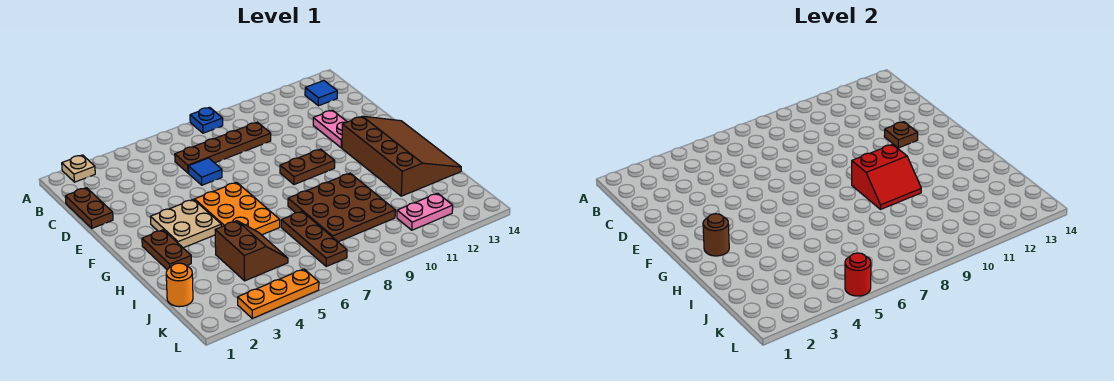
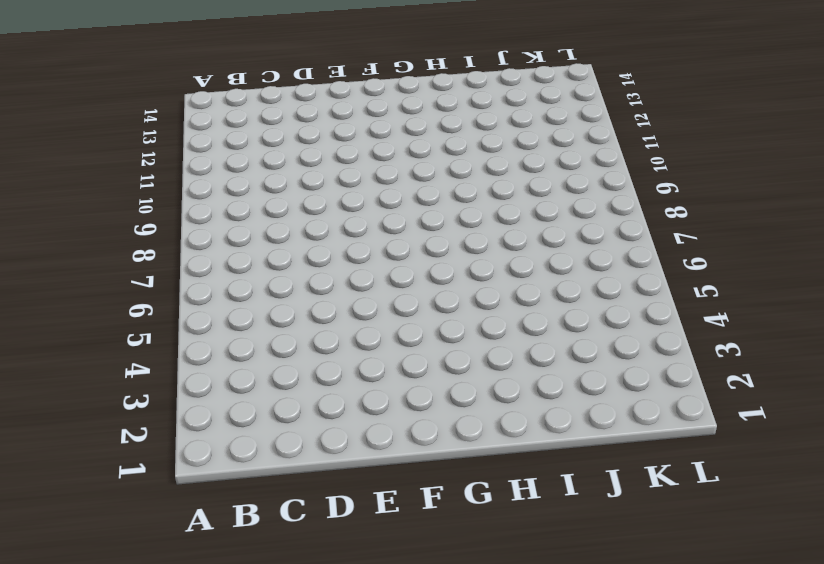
none -> tan plate A2 level 1
none -> blue plate A8 level 1
none -> blue tile B13 level 1

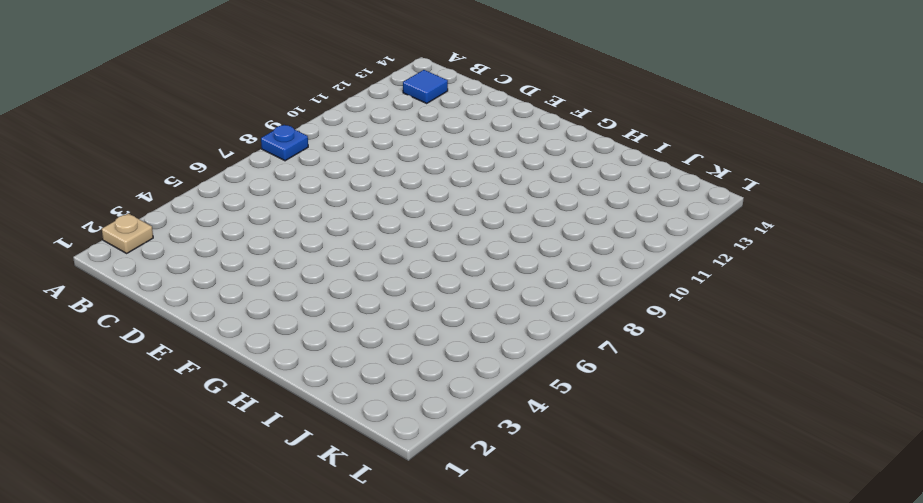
none -> brown plate C1:D1 level 1
none -> brown plate C6:C9 level 1
none -> blue tile D6 level 1

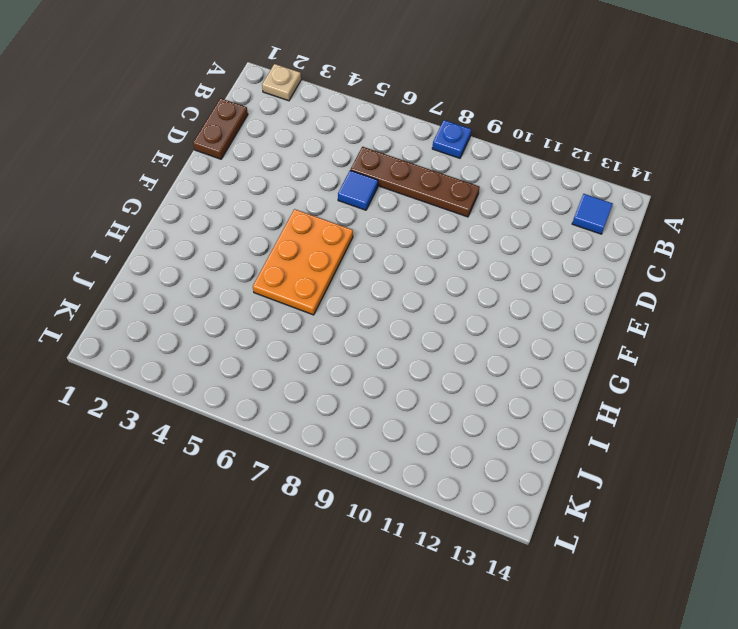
none -> pink plate D12:E12 level 1
none -> tan plate F3:G4 level 1
none -> brown plate F9:F10 level 1

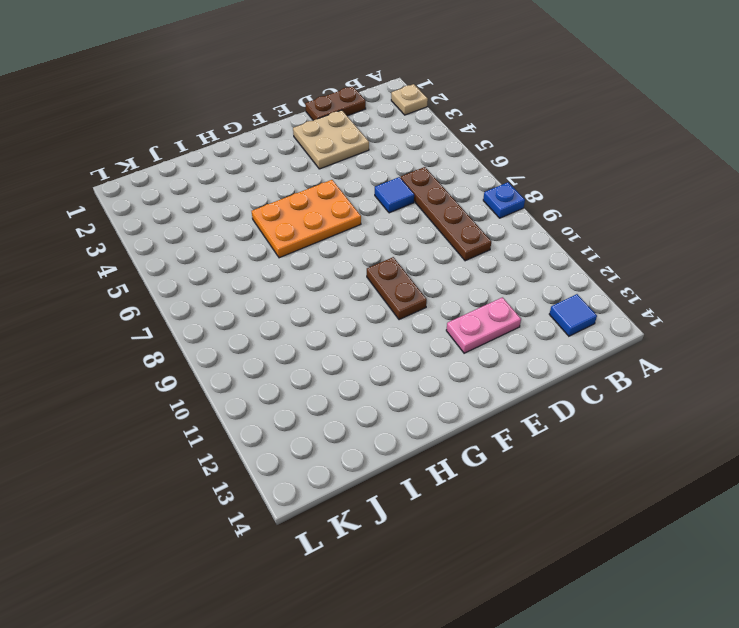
tan plate D2:E3 level 1 -> tan plate F3:G4 level 1
none -> brown slope F12:I14 level 1 top 12
none -> brown plate G2:H2 level 1
none -> brown plate H8:J10 level 1

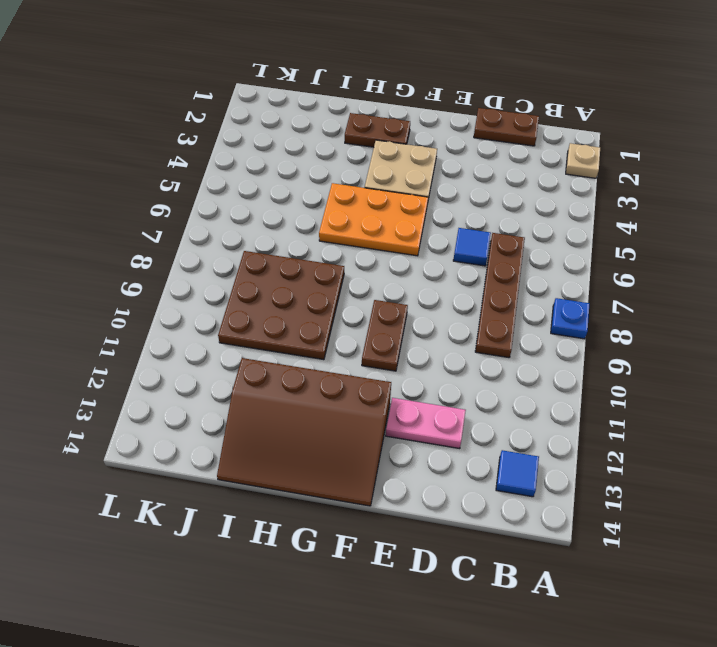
none -> brown slope I4:J5 level 1 top 4
none -> brown plate I7:K7 level 1
none -> orange round brick J1 level 1

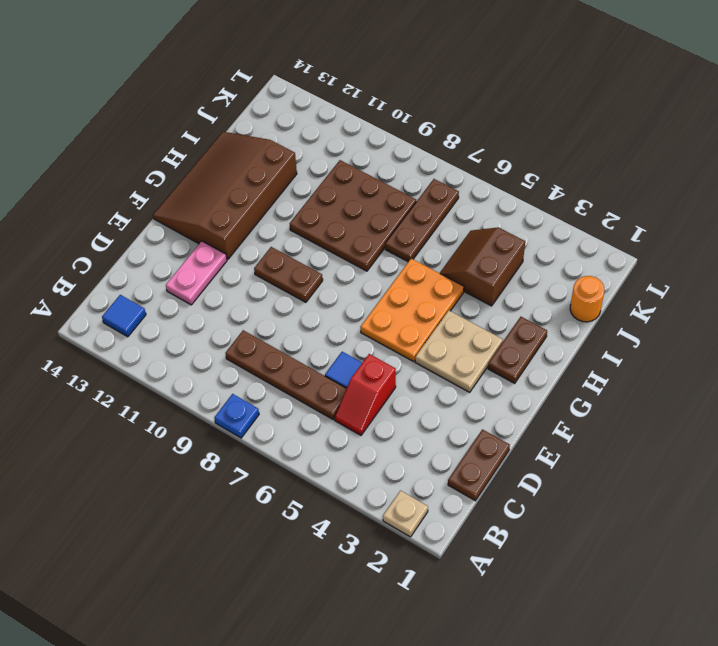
red slope C5:D5 level 1 top D -> none
none -> pink plate K11:K12 level 1
none -> orange plate L3:L5 level 1
none -> brown plate E12 level 2

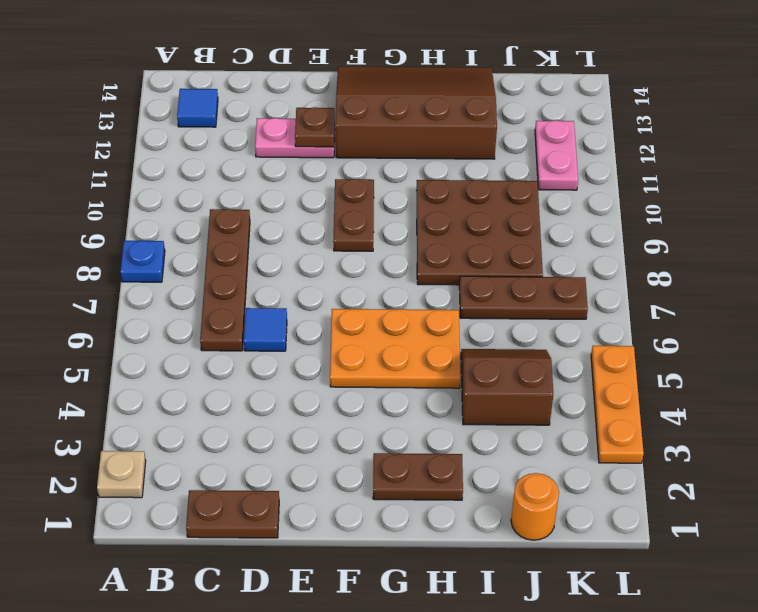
none -> tan plate F3:G4 level 1
none -> brown round brick G2 level 2
none -> red slope G9:H10 level 2 top G

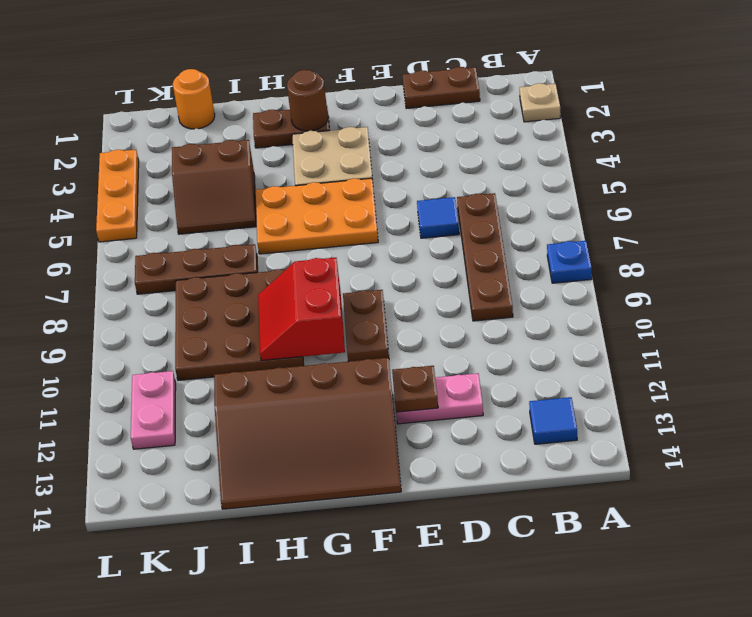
none -> red round brick L5 level 2

